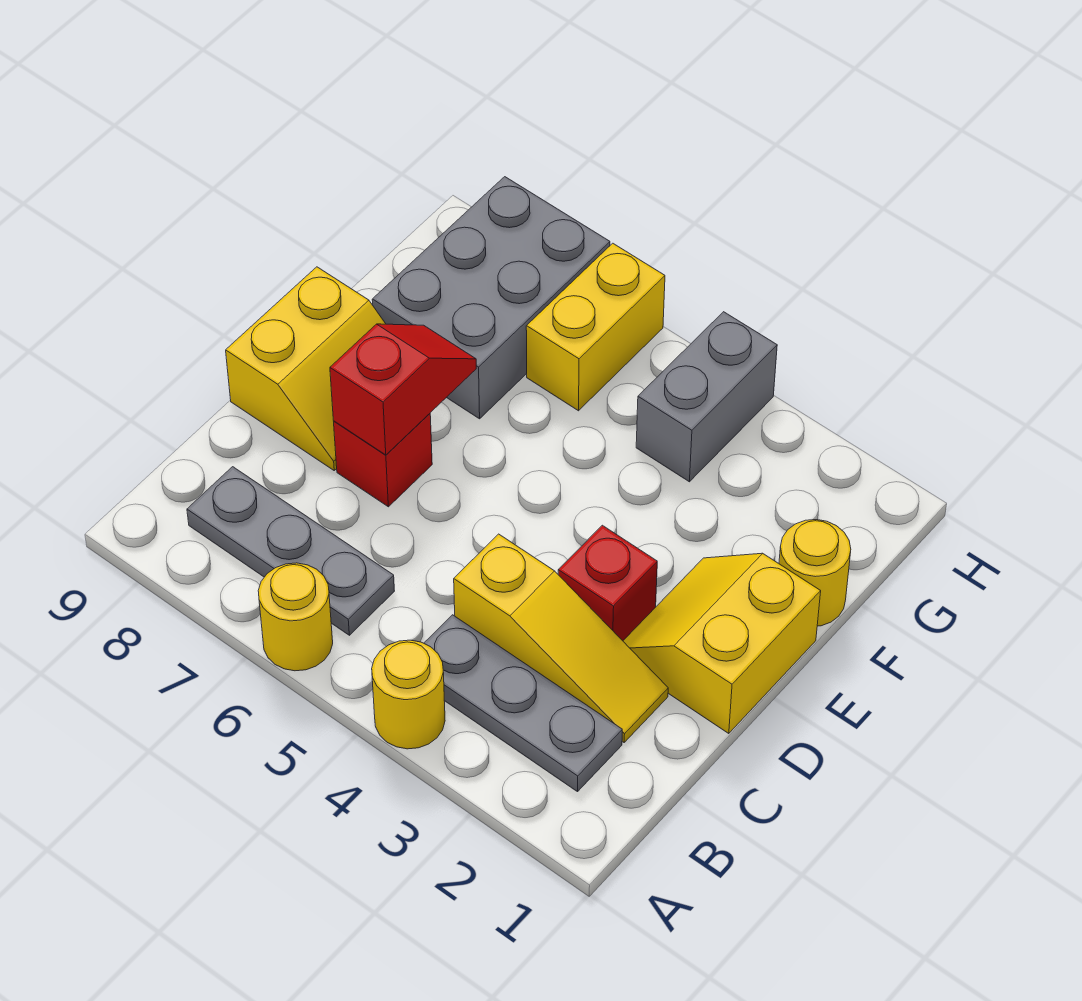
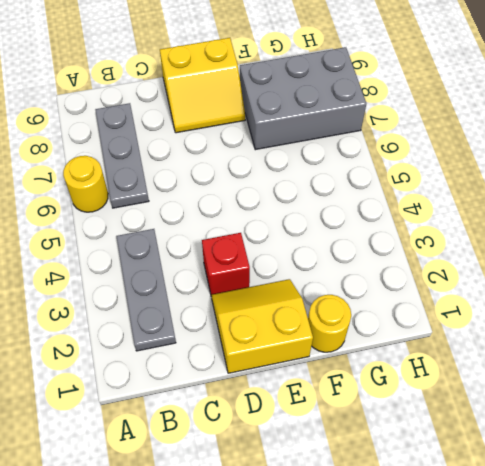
none -> yellow round brick A4 level 1
none -> yellow slope C2:C4 level 1 top 4
none -> red brick D7 level 1

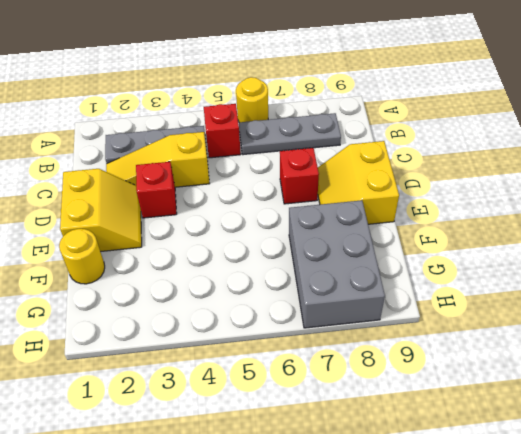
red brick B5 level 1 -> none
none -> yellow round brick A4 level 1
none -> grey brick G4:H4 level 1
none -> yellow brick G6:H6 level 1

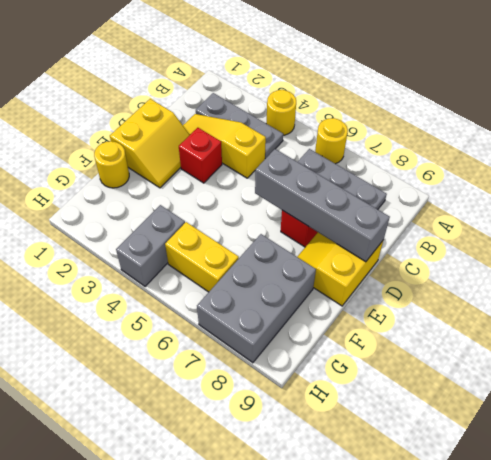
grey brick D6:D9 level 2 -> red slope D7:E7 level 2 top D
yellow brick G5:G6 level 1 -> yellow brick G6:H6 level 1

